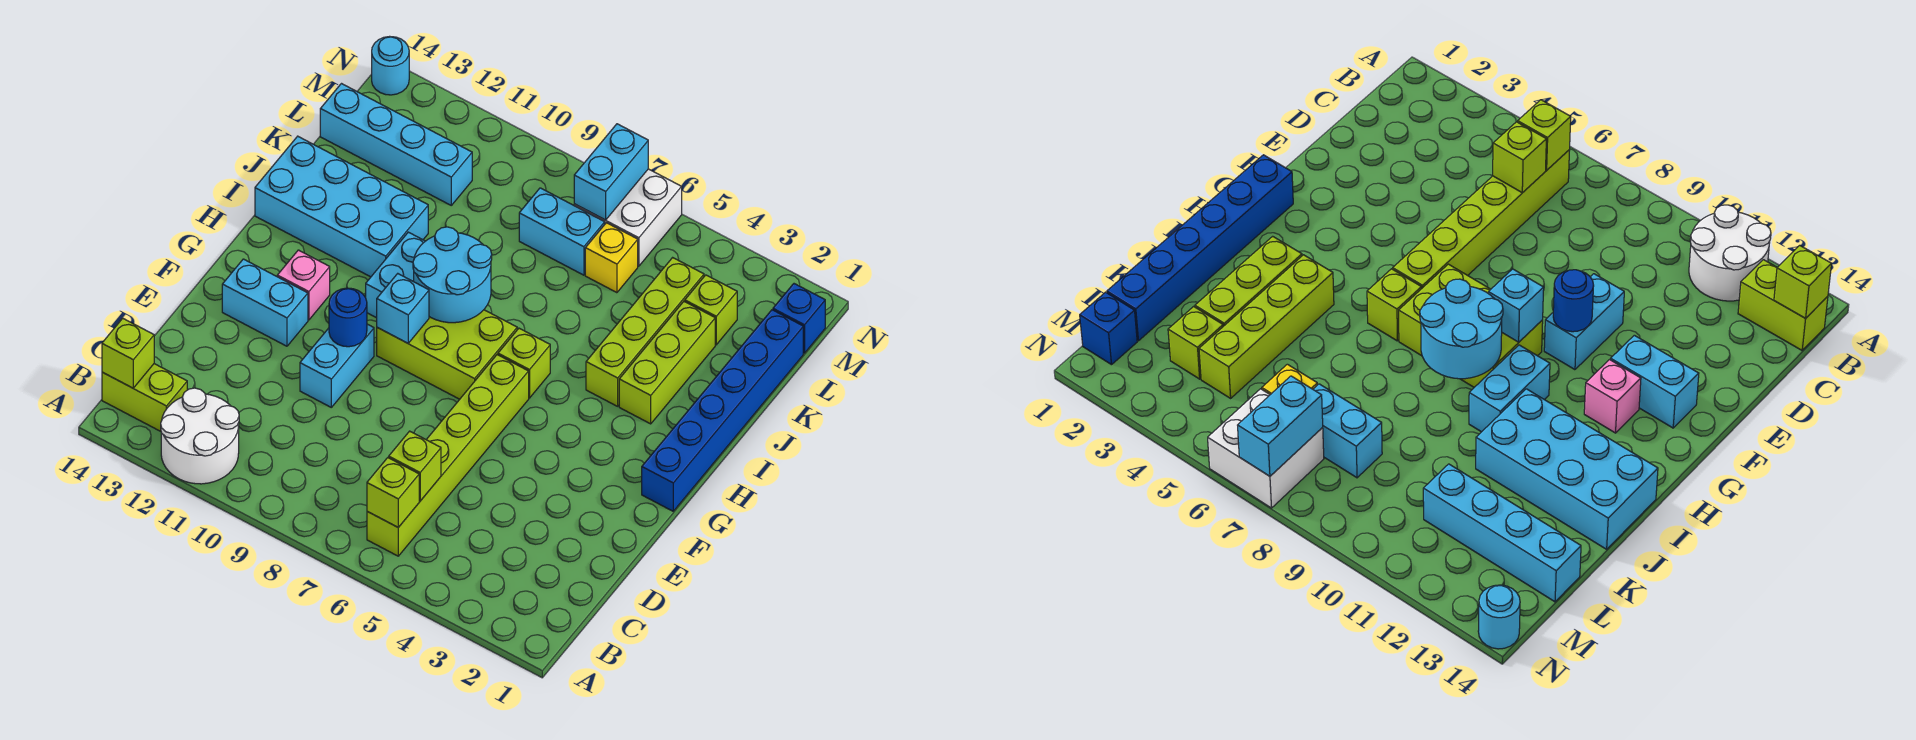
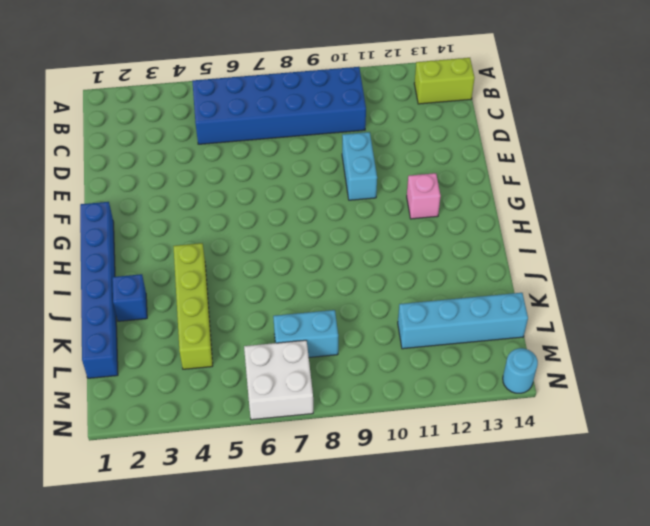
blue brick B5:C10 level 1 -> lime brick B6:G6 level 1
blue brick J2 level 1 -> blue brick M1 level 1
none -> white round brick A11:B12 level 1
none -> cyan brick F12:F13 level 1
none -> lime brick G7:H9 level 1

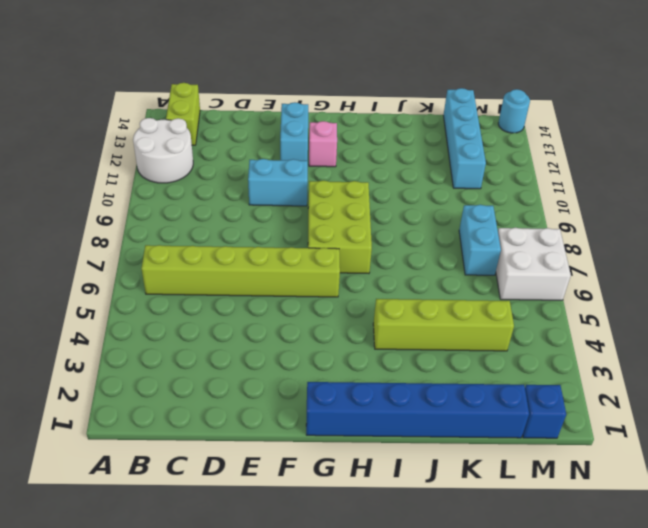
none -> lime brick H6 level 1
none -> cyan brick H10:I10 level 1
none -> lime brick I3:K3 level 1

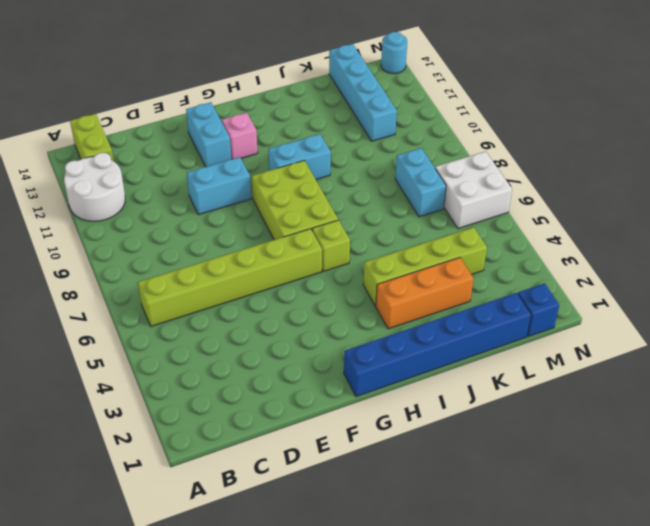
orange brick I3:K3 level 1 -> lime brick I3:K3 level 1
none -> cyan brick I11:J14 level 1
none -> lime brick L3 level 1
none -> yellow brick L6 level 1

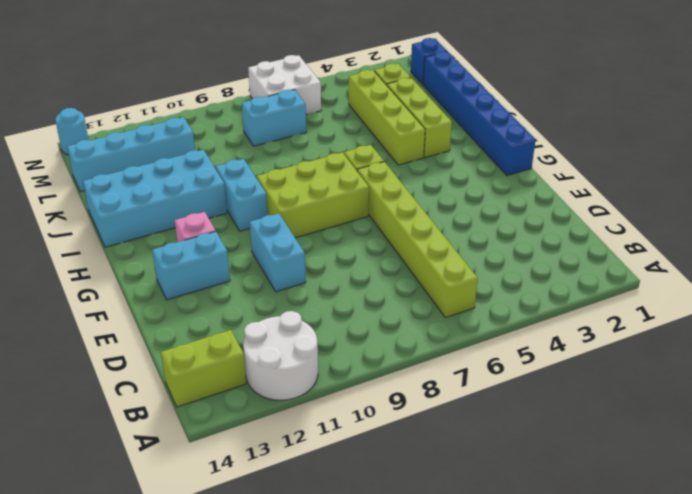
none -> yellow brick L6 level 1
none -> lime brick B6 level 2
none -> lime brick B14 level 2

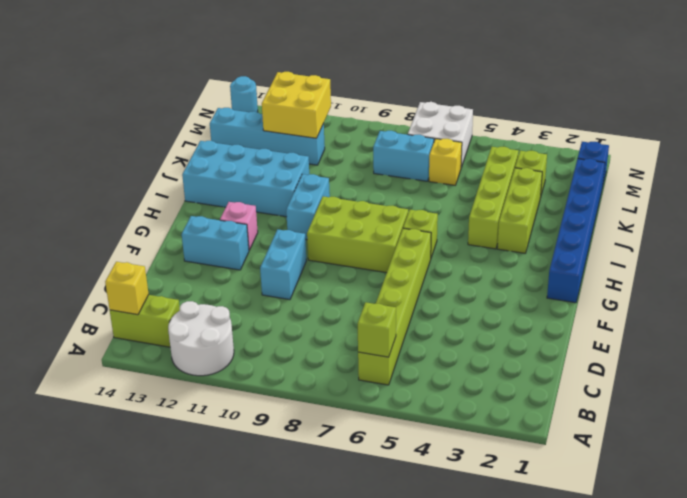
yellow brick B14 level 2 -> lime brick B14 level 2
yellow brick L11:M12 level 2 -> none
none -> lime brick C6 level 2
none -> blue round brick F10 level 2
none -> cyan brick G9 level 2

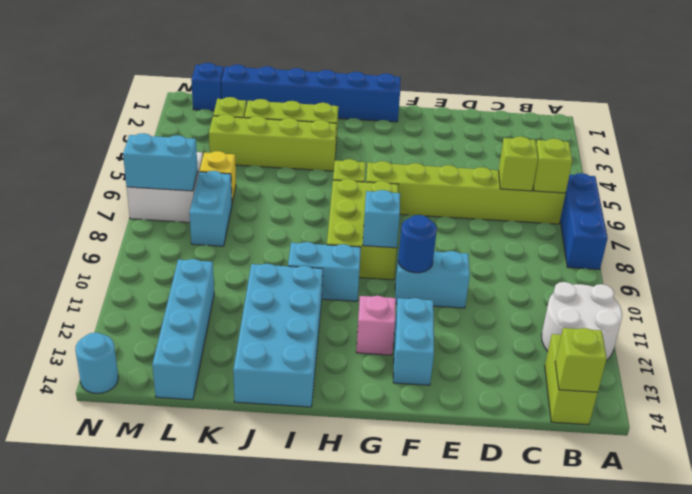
blue brick A6:A8 level 1 -> none
none -> cyan round brick H8:I9 level 2

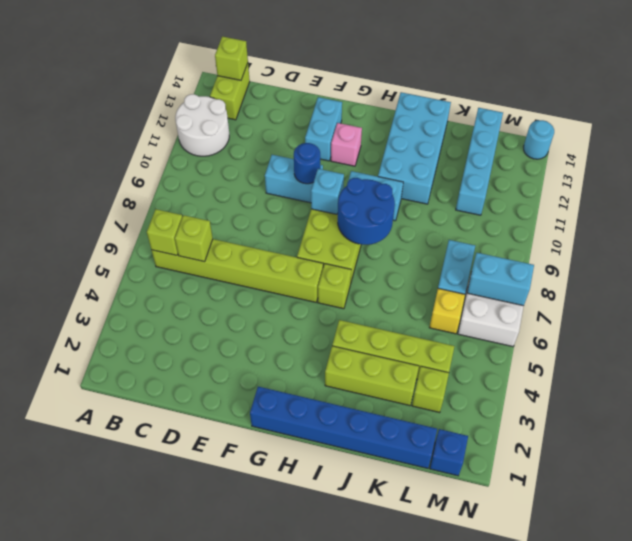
blue round brick H8:I9 level 2 -> cyan round brick H8:I9 level 2

